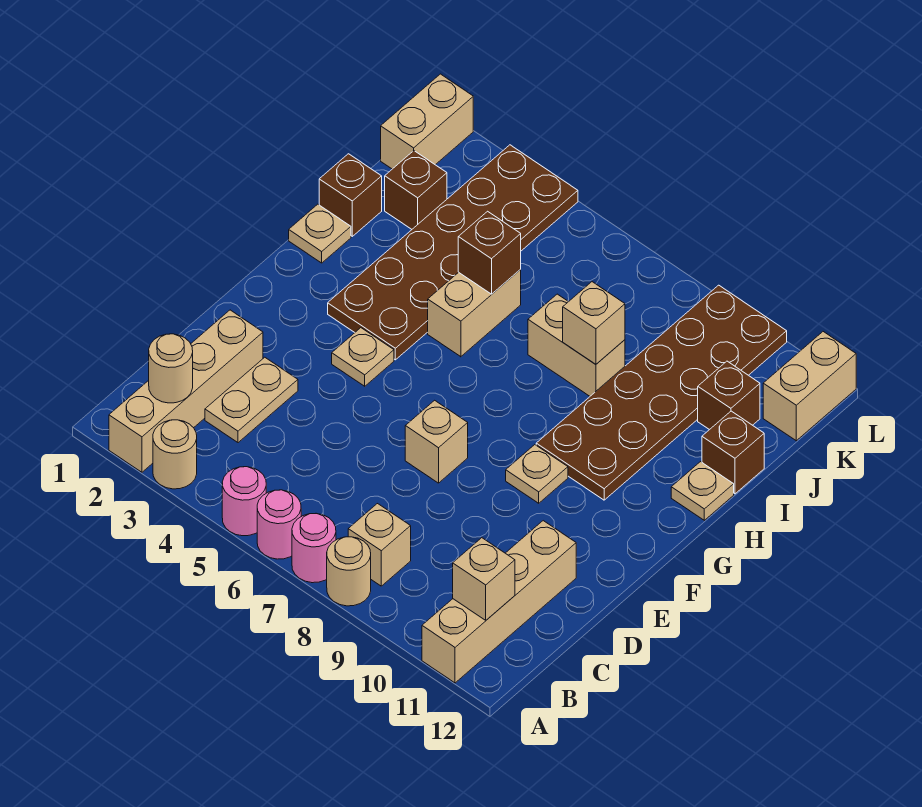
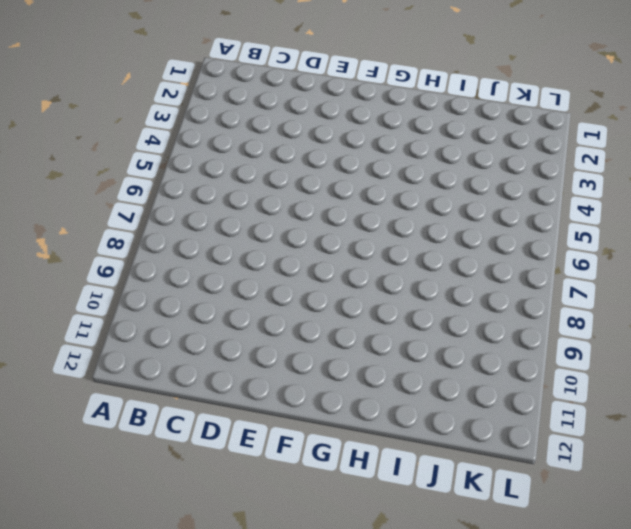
none -> tan brick A2:D2 level 1
none -> tan round brick A3 level 1
none -> pink round brick A5 level 1

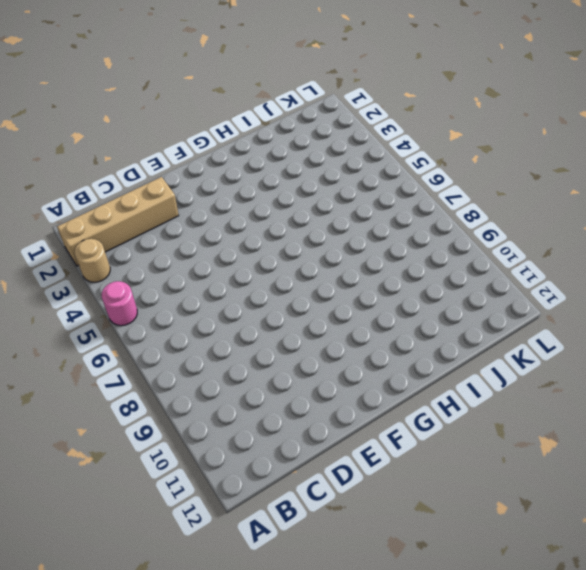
none -> pink round brick A6 level 1
none -> pink round brick A7 level 1
none -> tan round brick A8 level 1

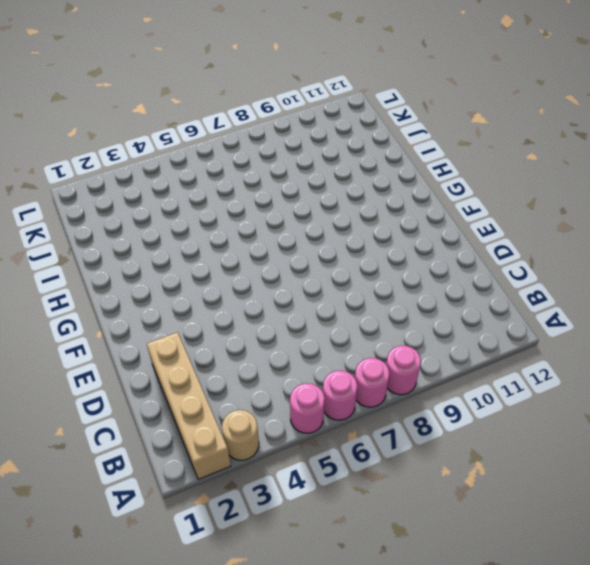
pink round brick A8 level 1 -> tan round brick A8 level 1
none -> tan brick A11:D11 level 1
none -> tan brick B8 level 1
none -> tan plate C3:D3 level 1

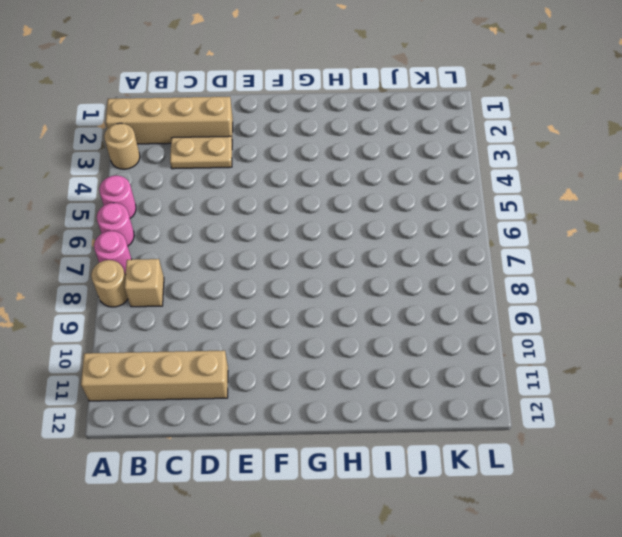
none -> tan brick E7 level 1
none -> tan plate F4 level 1
none -> tan plate F9 level 1

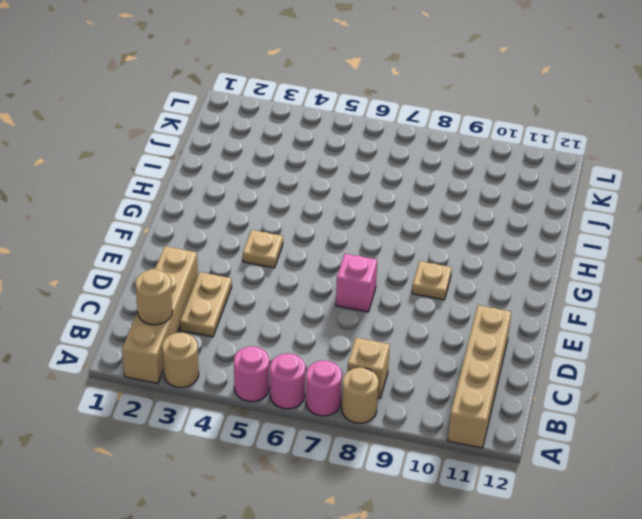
pink brick E7 level 1 -> tan brick E7 level 1
none -> brown plate G3:L4 level 1
none -> brown plate G9:L10 level 1
none -> tan plate H1 level 1

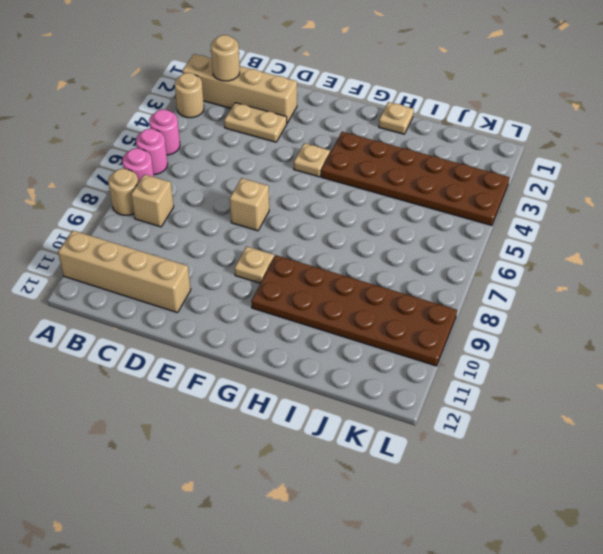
none -> tan brick H5:I5 level 1
none -> tan plate H12 level 1
none -> brown brick I1 level 1

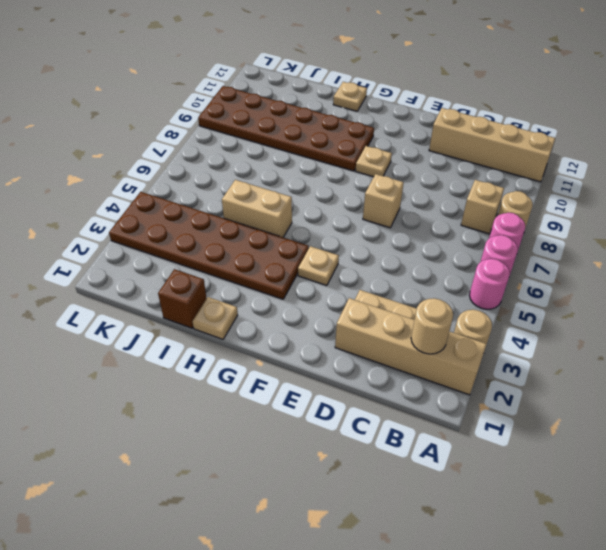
none -> tan brick I7:I8 level 1
none -> brown brick I12 level 1
none -> brown brick J2 level 1

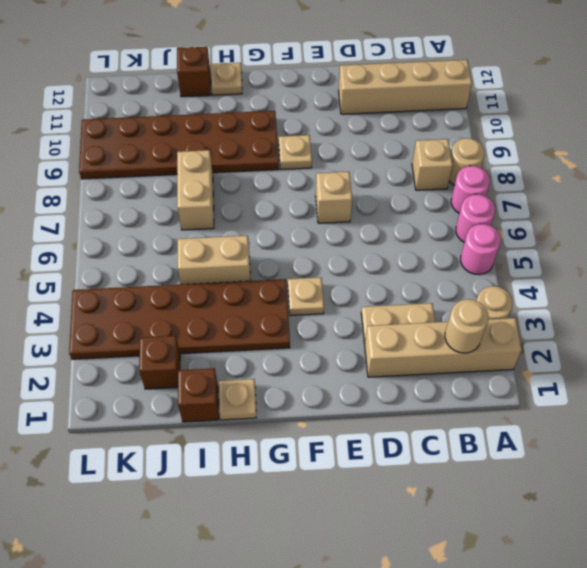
none -> brown brick J11 level 1
none -> tan brick K1:L1 level 1
none -> tan brick K12:L12 level 1

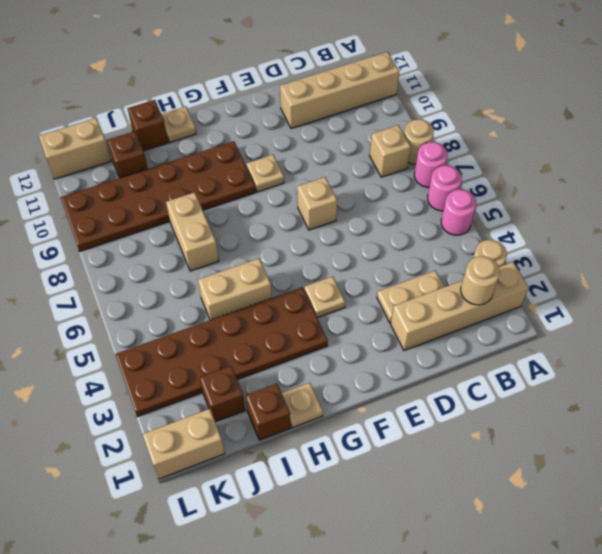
none -> tan brick B11 level 2
none -> brown brick I5 level 2
none -> tan brick I8 level 2

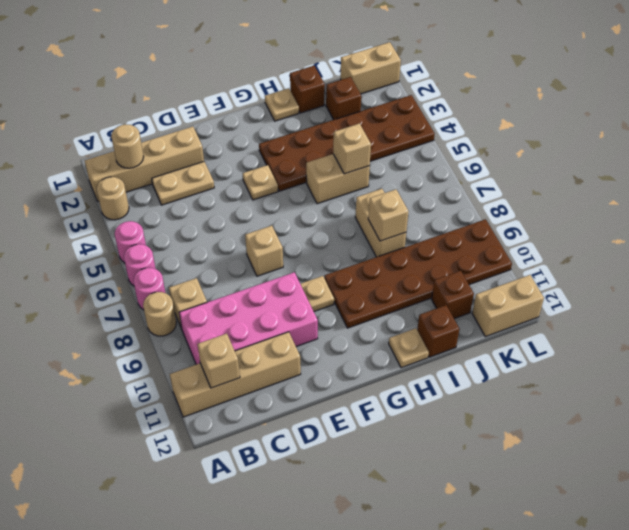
pink brick B9:E10 level 1 -> none
tan brick I5 level 2 -> brown brick I5 level 2

